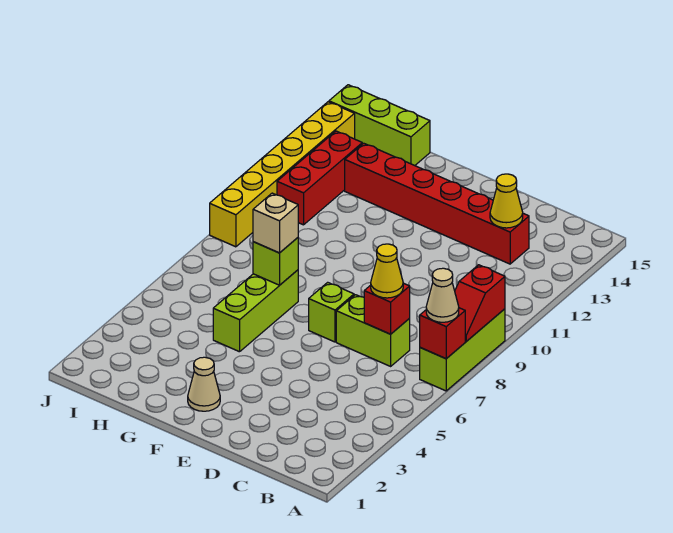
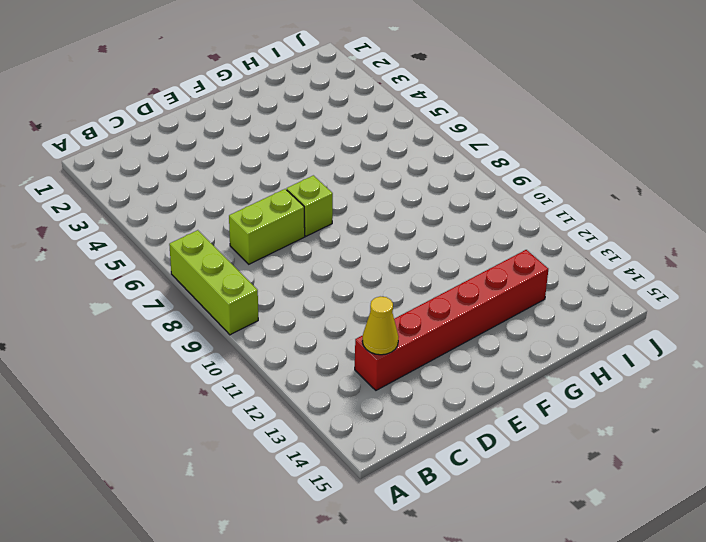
none -> tan cone F2 level 1
none -> lime brick G5:G7 level 1
none -> lime brick H15:J15 level 1

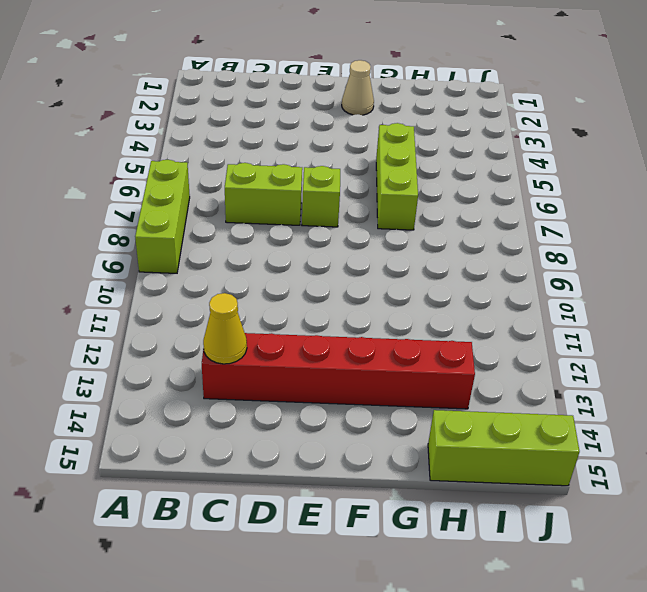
none -> red brick I11:I13 level 1
none -> yellow brick J9:J14 level 1
none -> red brick A7 level 2

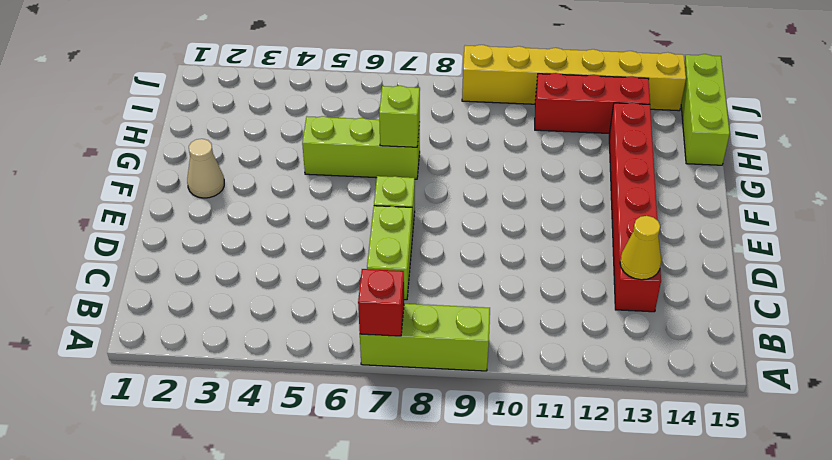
none -> red slope A8:A9 level 2 top 9
none -> red brick C7 level 2
none -> tan cone A7 level 3

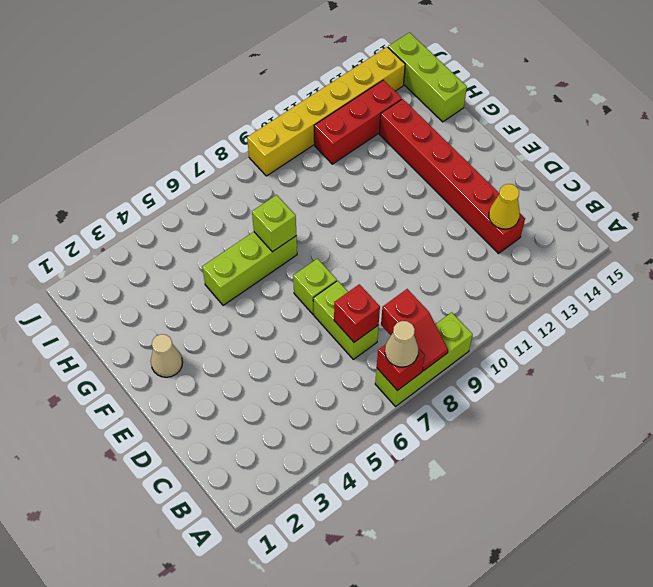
red slope A8:B8 level 2 top B -> red slope A8:A9 level 2 top 9
none -> yellow cone C7 level 3
none -> tan brick G7 level 3

